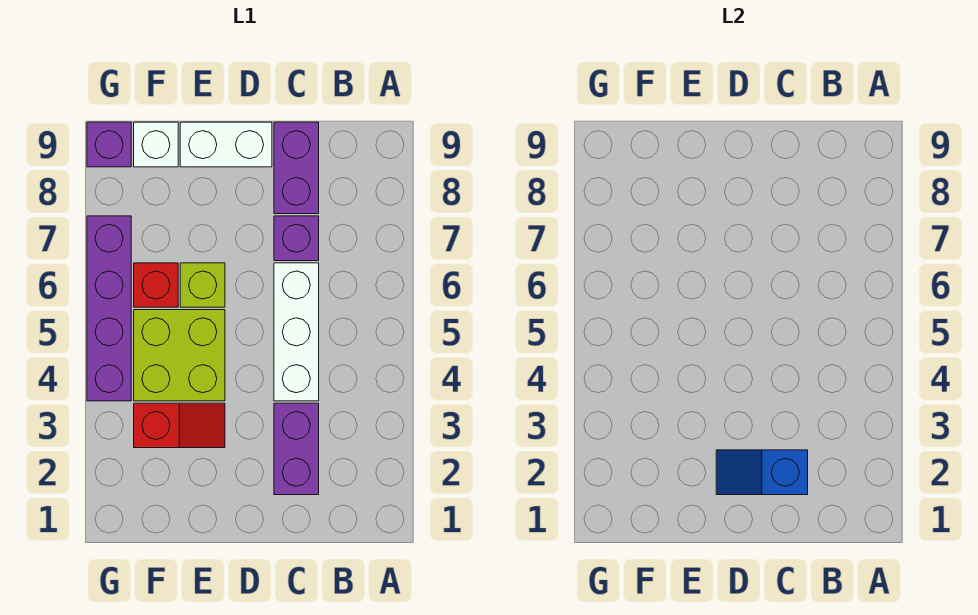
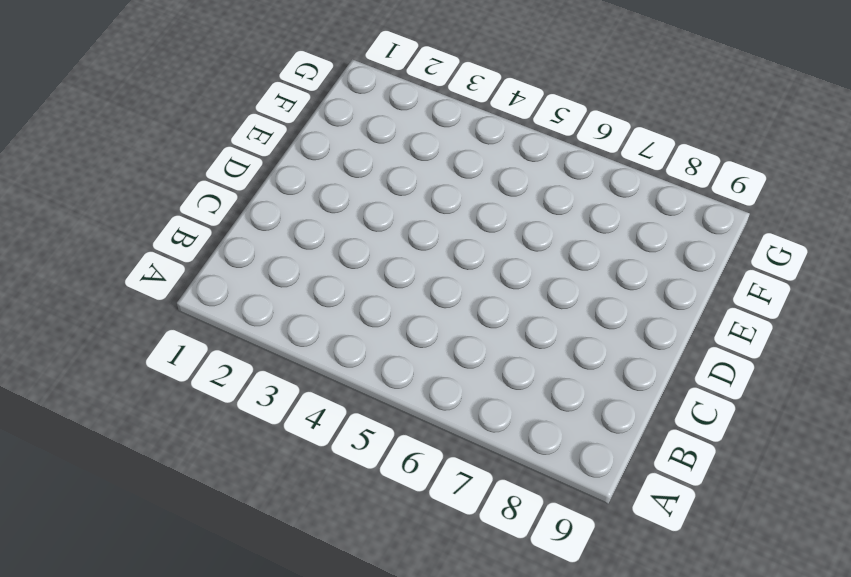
none -> purple brick C2:C3 level 1
none -> white brick C4:C6 level 1
none -> purple brick C7 level 1

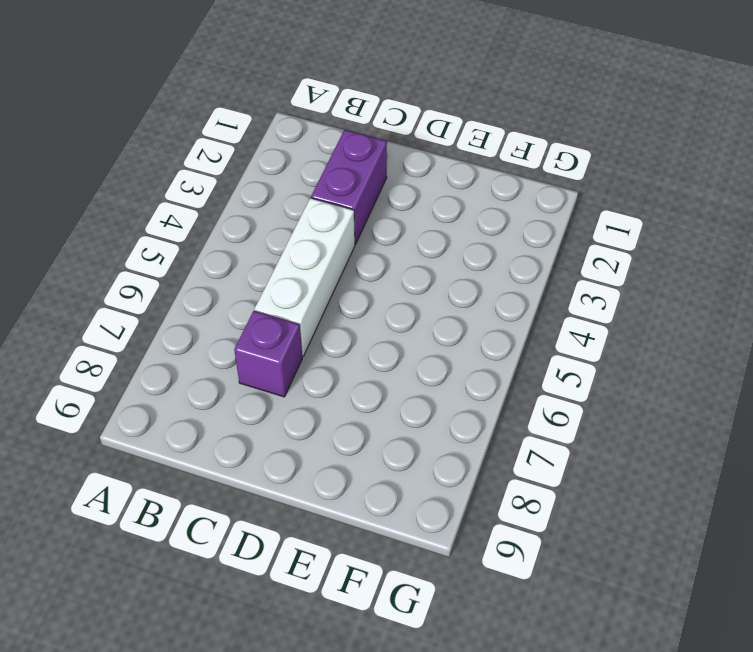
none -> purple brick C8:C9 level 1
none -> white brick D9:E9 level 1
none -> red slope E3:F3 level 1 top F

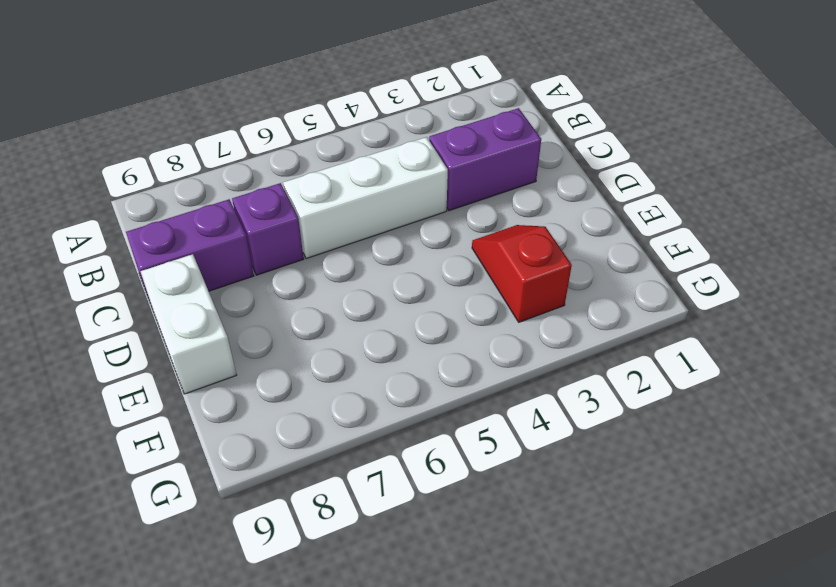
none -> lime brick E4:F5 level 1
none -> lime brick E6 level 1
none -> red brick F6 level 1

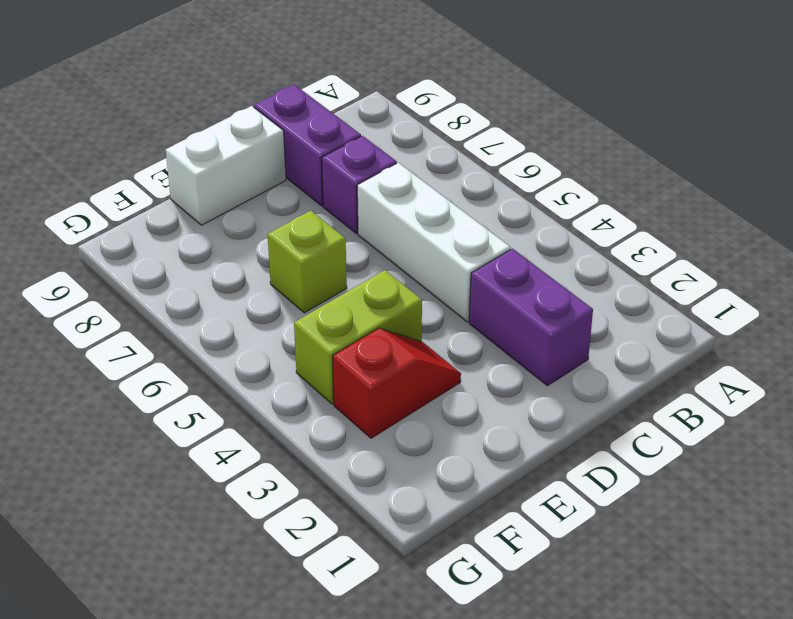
lime brick E4:F4 level 1 -> lime brick E4:F5 level 1
none -> red brick F6 level 1
none -> white brick F9 level 1
none -> purple brick G4:G7 level 1

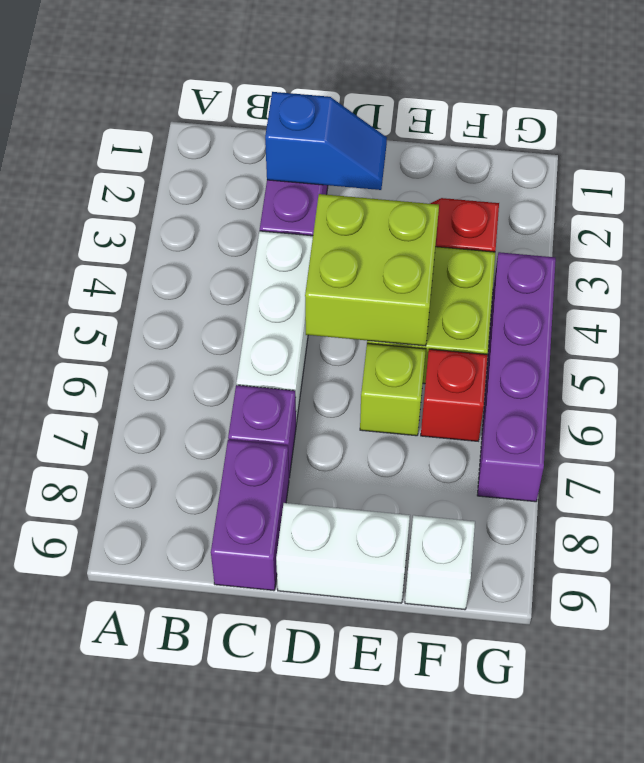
lime brick D4:E5 level 2 -> none
none -> purple brick G9 level 1

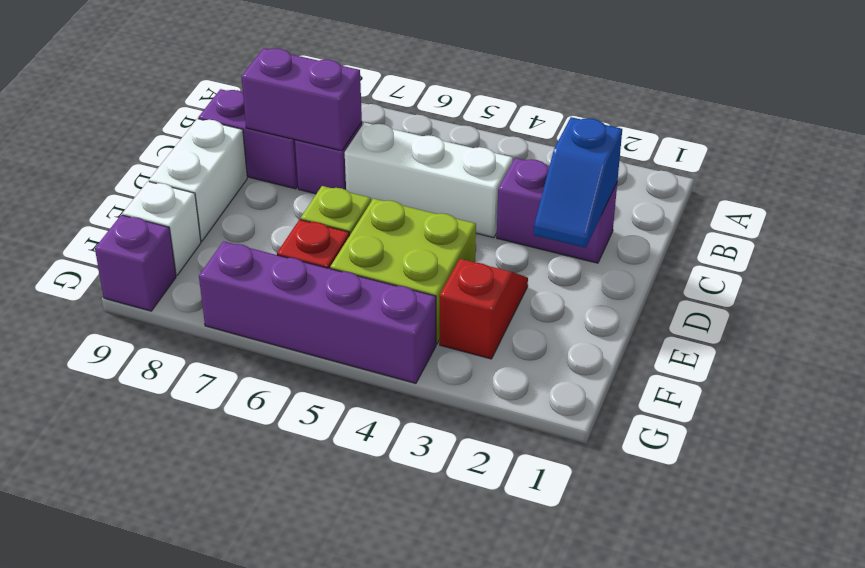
purple brick C7:C8 level 2 -> none

